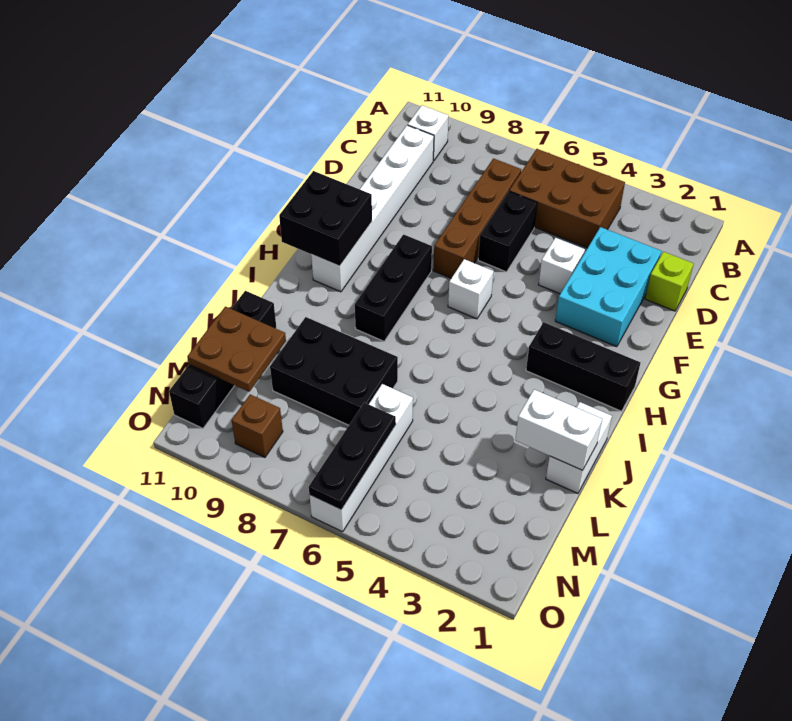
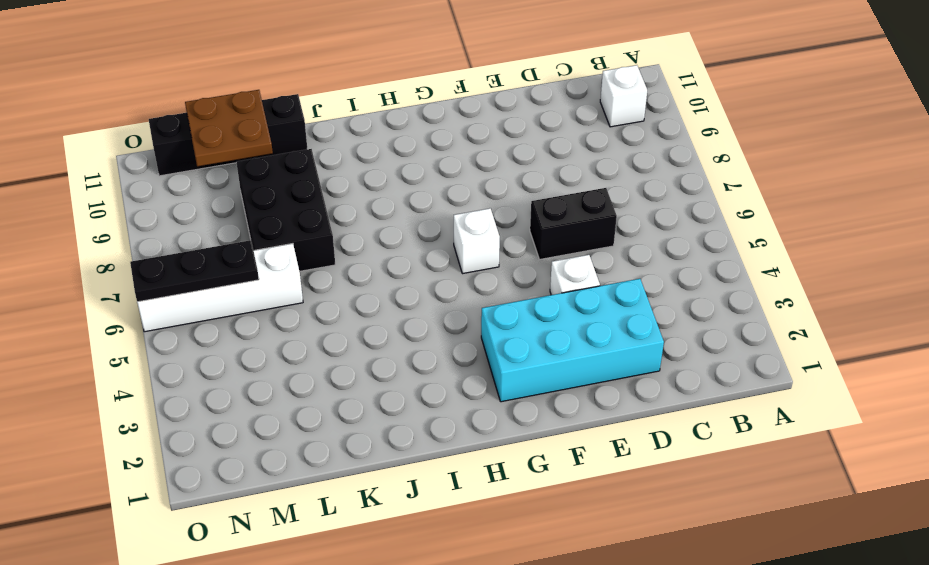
cyan brick D2:G3 level 1 -> cyan brick D2:F3 level 1
none -> brown brick B4:C6 level 1
none -> brown brick C7:F7 level 1
none -> white brick C10:H10 level 1

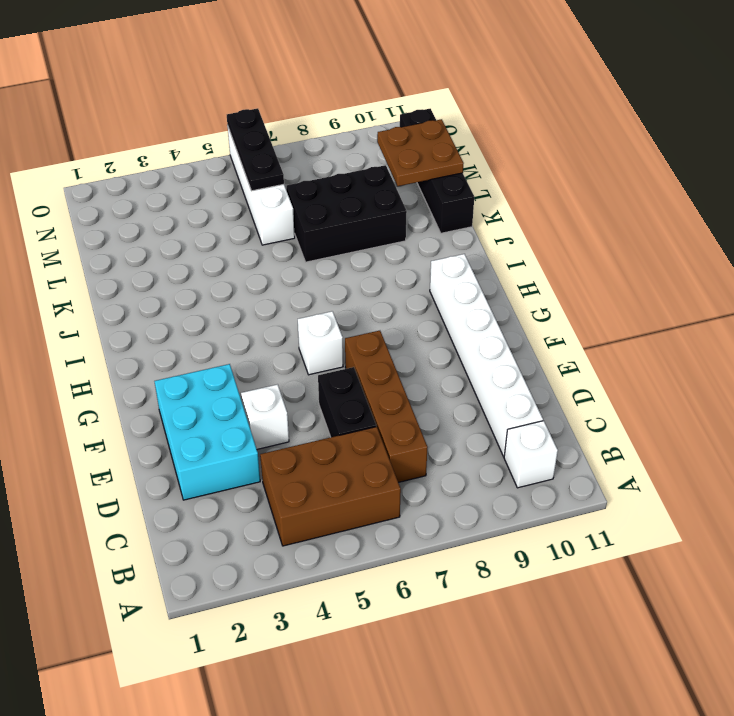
none -> lime brick D1 level 1
none -> black brick G8:I8 level 1
none -> black brick H1:H3 level 1

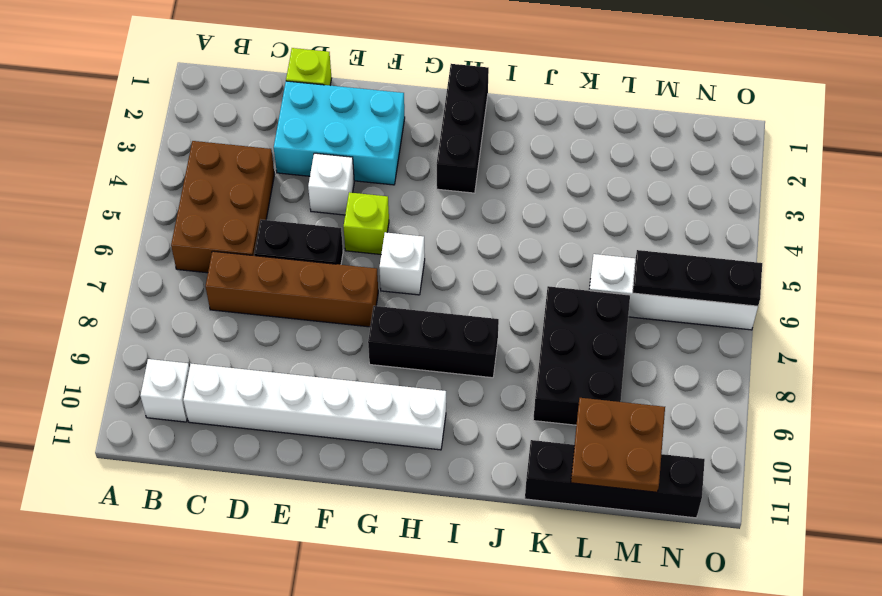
lime brick F5 level 1 -> none
none -> white brick J1:K1 level 1
none -> brown brick N9 level 1
none -> black brick G10:H11 level 2

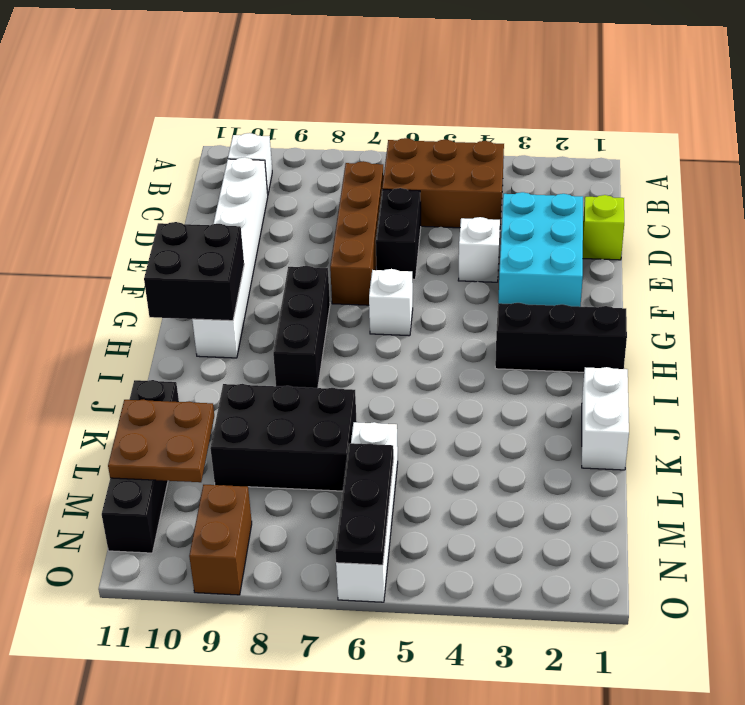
brown brick N9:O9 level 1 -> brown brick N9 level 1
none -> white brick K1:K2 level 2

